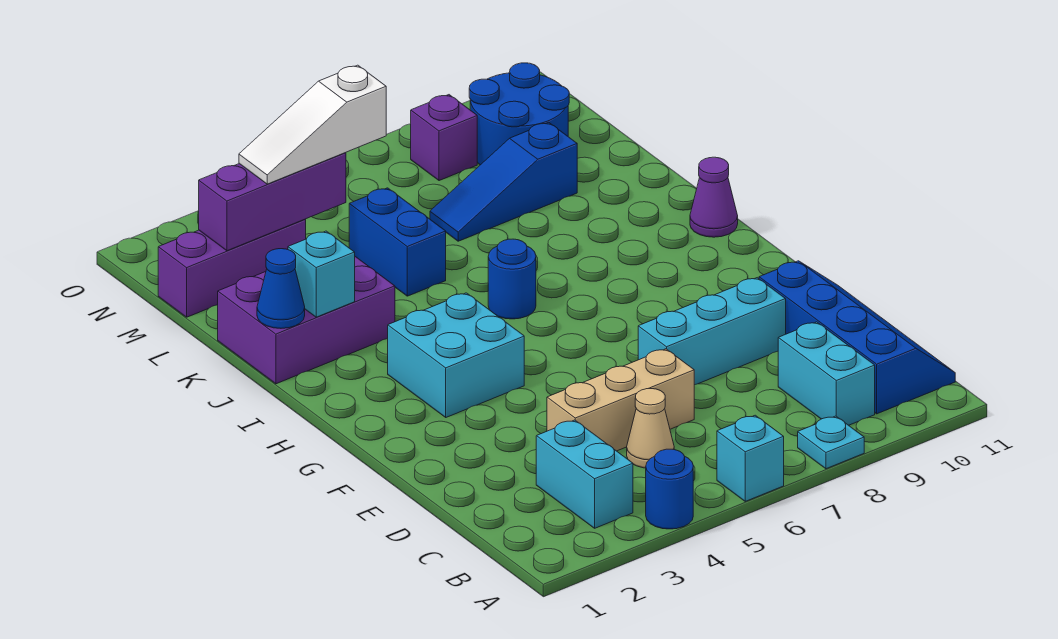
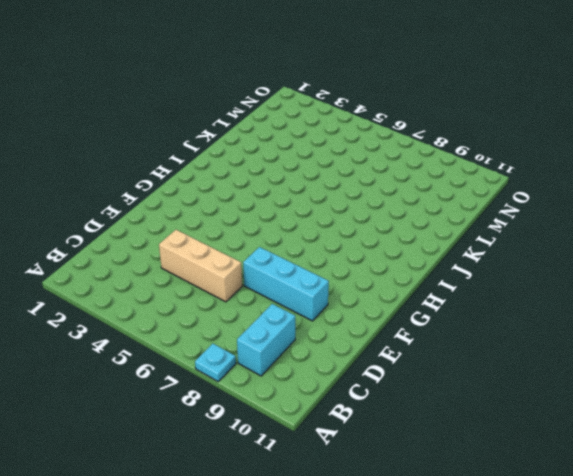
none -> blue round brick A4 level 1
none -> cyan brick A6 level 1
none -> cyan brick B3:C3 level 1

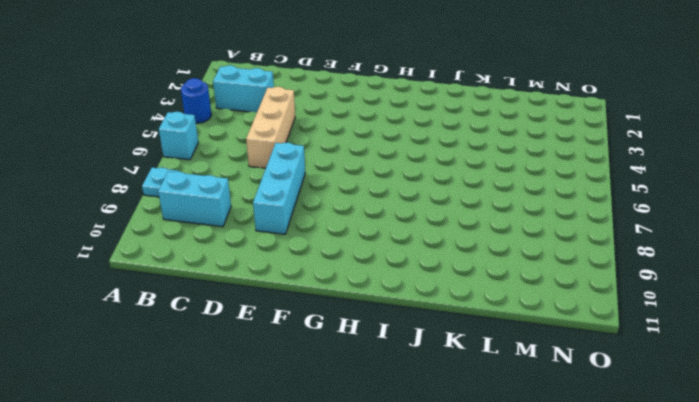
none -> blue slope B10:E11 level 1 top 10
none -> tan cone C5 level 1
none -> cyan brick G3:H4 level 1

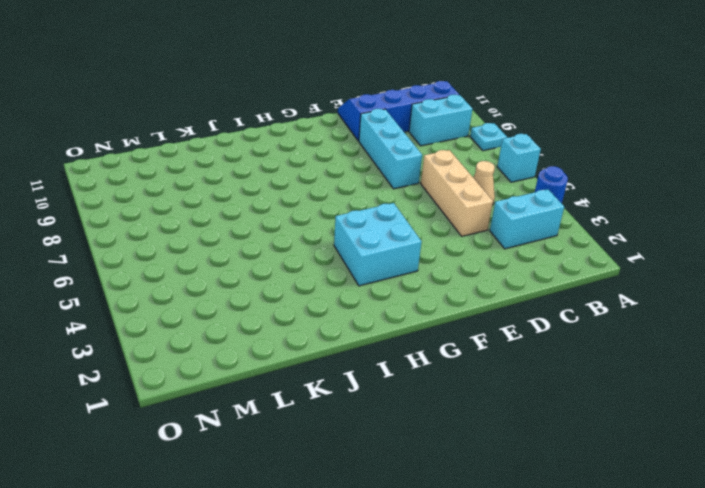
none -> blue round brick I6 level 1
none -> purple cone I11 level 1
none -> purple brick J1:K3 level 1

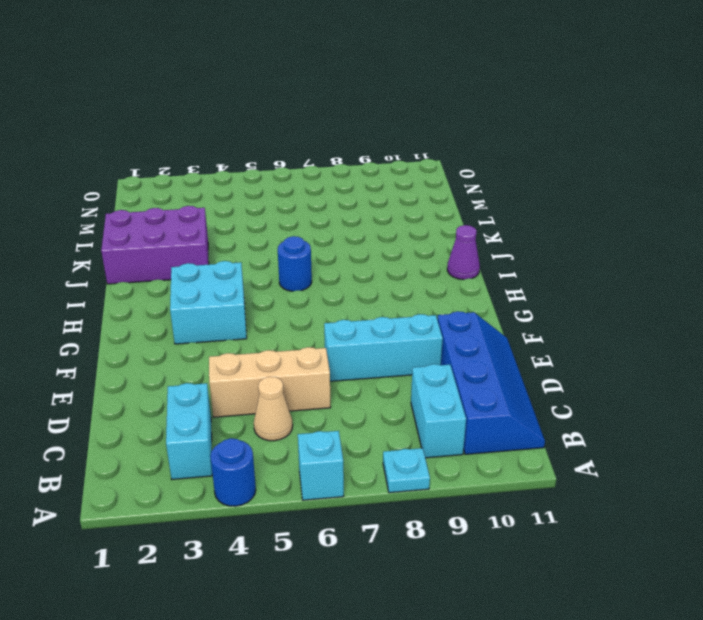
none -> blue brick K5:L5 level 1
none -> blue slope L7:L9 level 1 top 9
none -> purple brick M1:M3 level 1

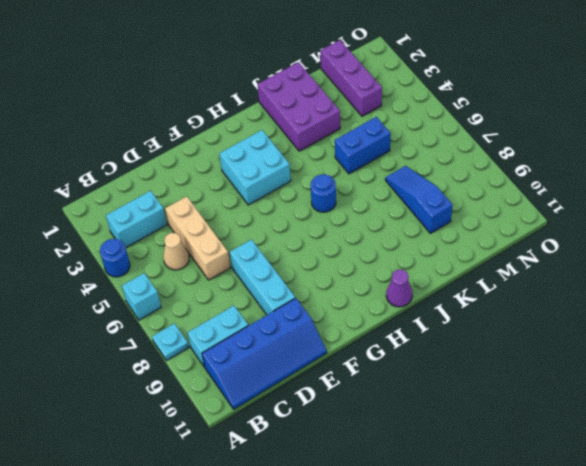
none -> blue round brick M9:N10 level 1
none -> purple brick N8 level 1
none -> blue cone J1 level 2

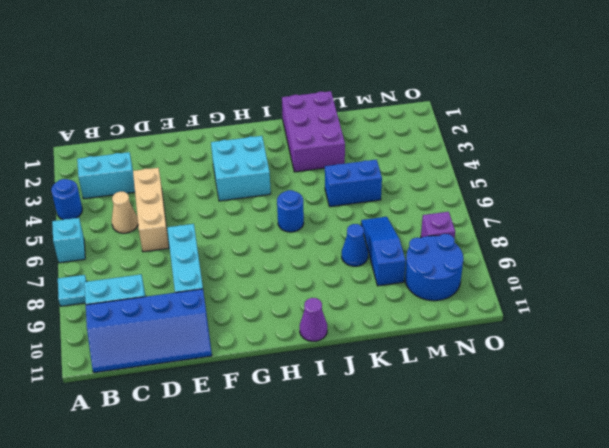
blue cone K8 level 1 -> blue cone J1 level 2
none -> purple brick M1:M3 level 1
none -> cyan brick J2 level 2
none -> purple brick M2:M4 level 2

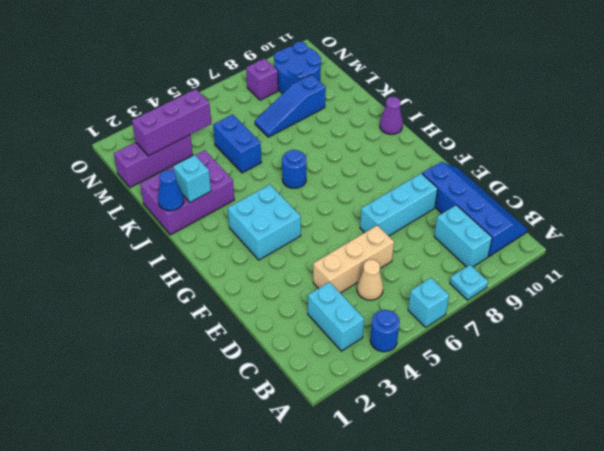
none -> white slope M3:M5 level 3 top 5

